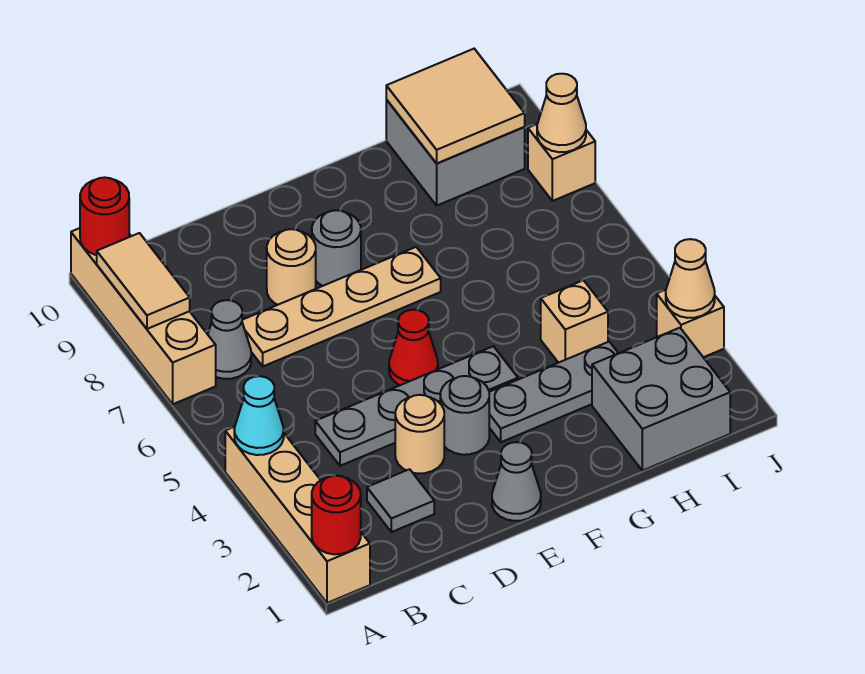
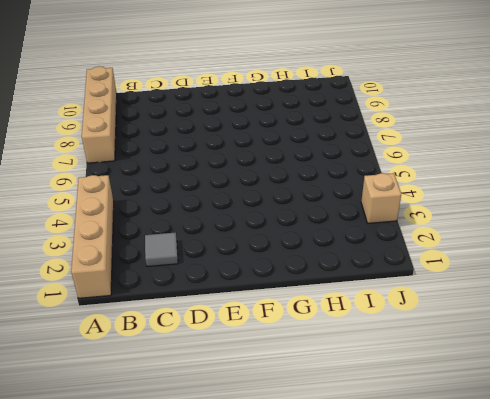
none -> grey cone B7 level 1
none -> grey plate C4:F4 level 1
none -> tan plate C7:F7 level 1

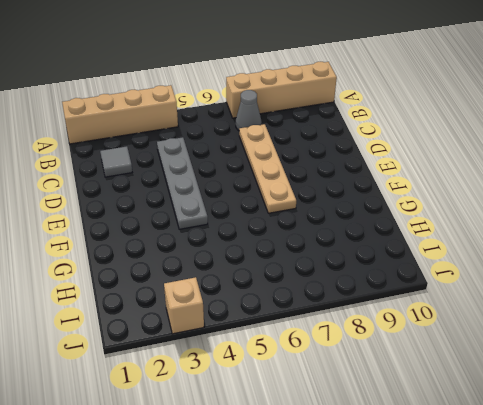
none -> tan round brick D3 level 1
none -> tan round brick D8 level 1
none -> grey cone E1 level 1

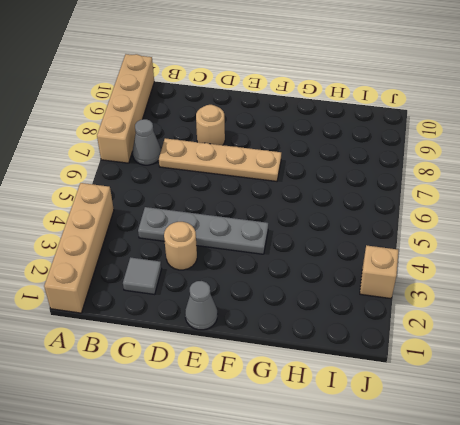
none -> grey round brick E3 level 1
none -> red cone E5 level 1
none -> grey round brick E8 level 1

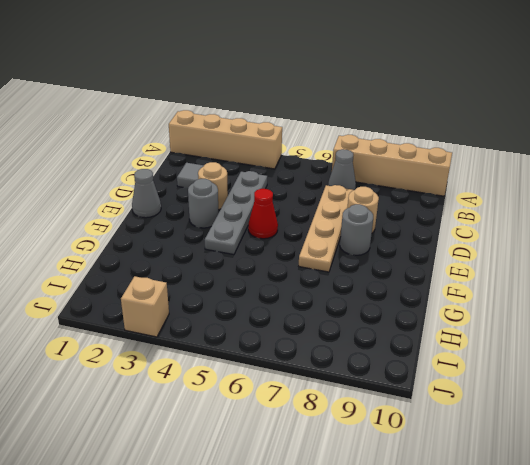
none -> grey plate F3:H3 level 1
none -> grey brick H1:I2 level 1
none -> tan brick H4 level 1

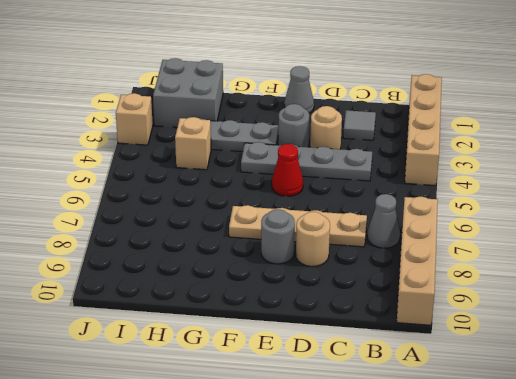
none -> grey brick H9:I10 level 1
none -> tan brick J8 level 1
none -> red round brick A1 level 2

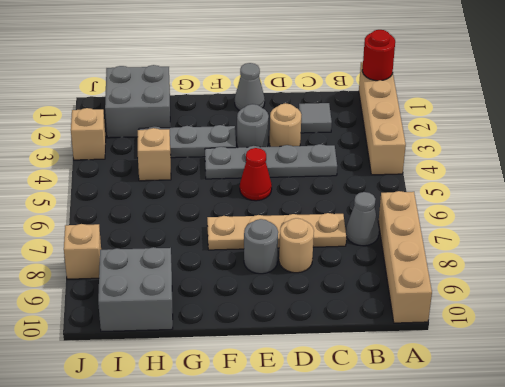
none -> cyan cone A4 level 2
none -> tan tile A8:A9 level 2
none -> red round brick A10 level 2

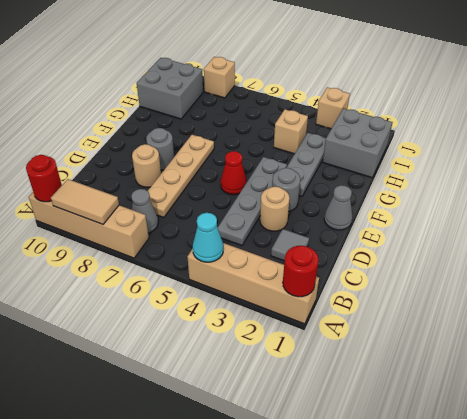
none -> tan tile H9:I10 level 2
none -> tan cone J3 level 2
none -> tan cone J8 level 2

